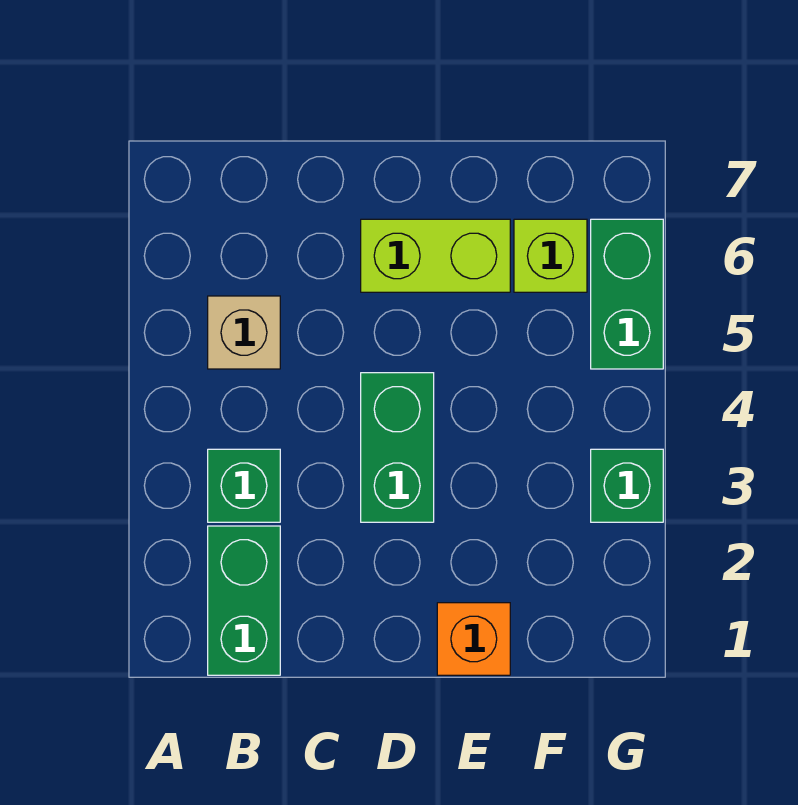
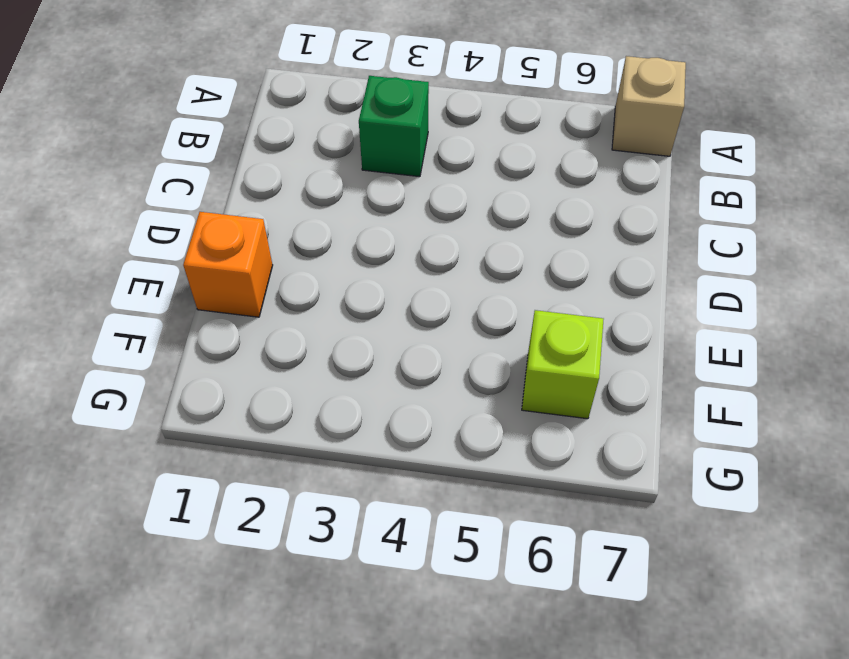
tan brick A7 level 1 -> tan brick B5 level 1
none -> green brick B1:B2 level 1
none -> green brick D3:D4 level 1

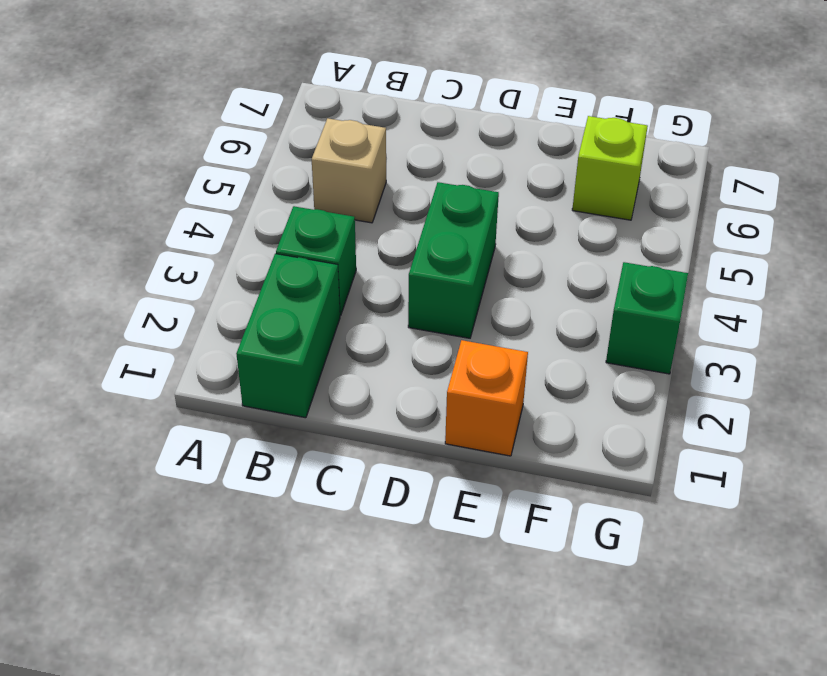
none -> lime brick D6:E6 level 1
none -> green brick G5:G6 level 1

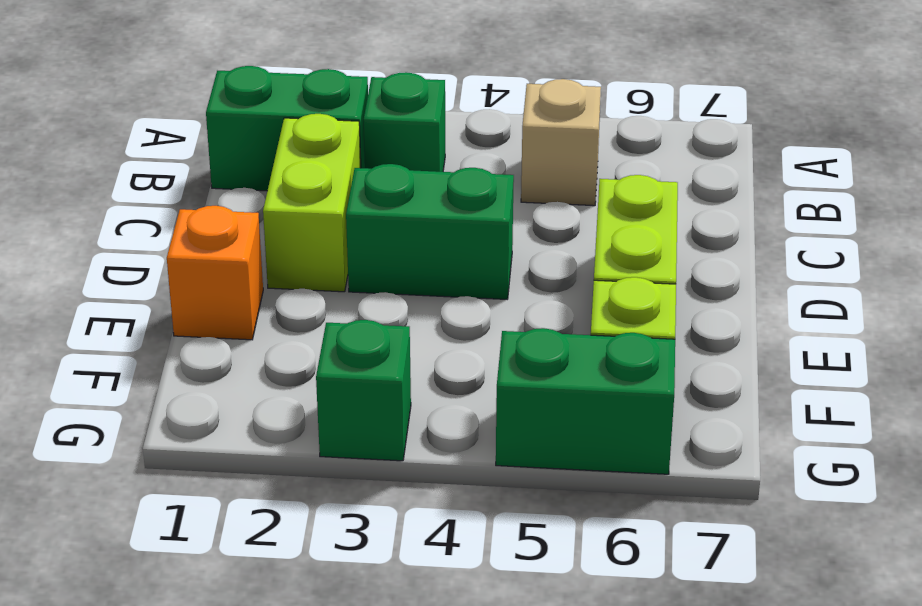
lime brick C2:D2 level 1 -> none

